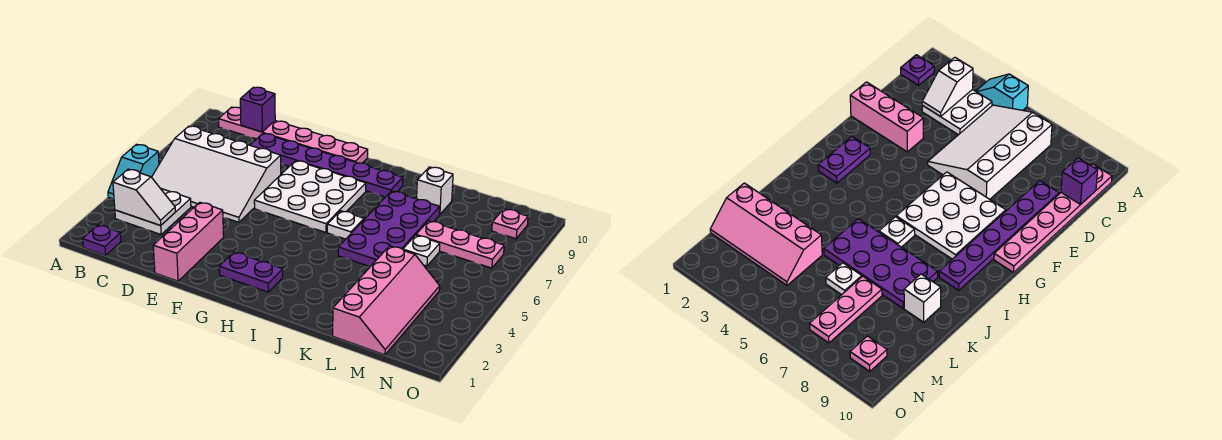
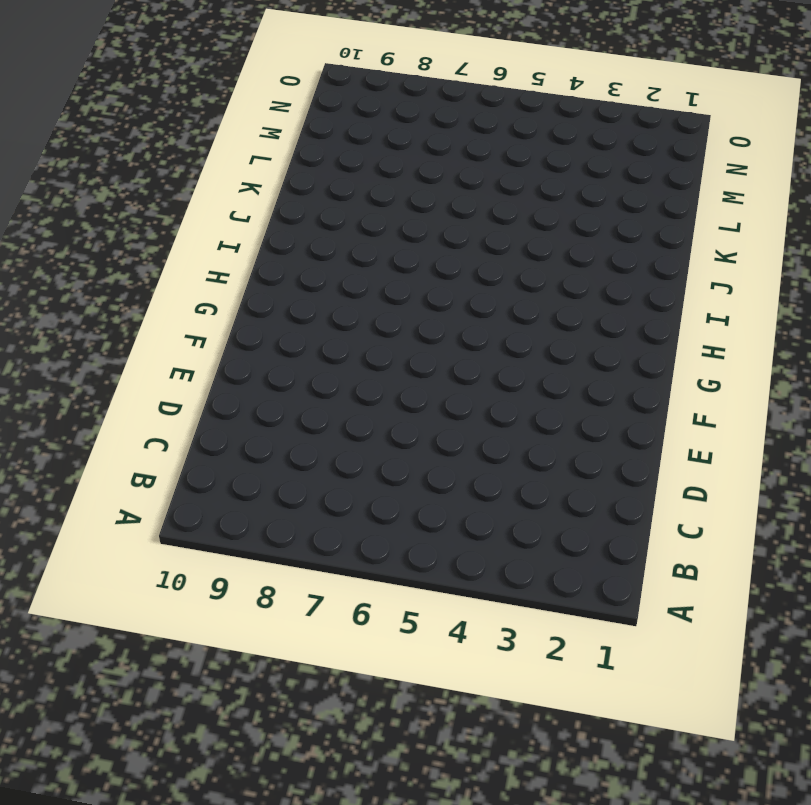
none -> cyan slope A4:A5 level 1 top 5
none -> purple plate B1 level 1
none -> white plate B3:C4 level 1

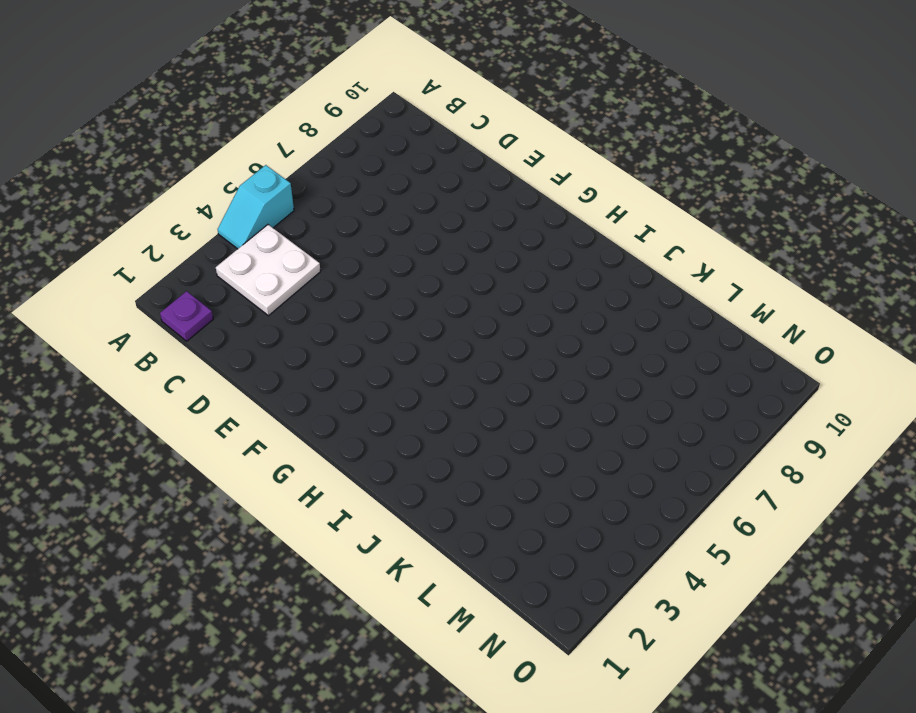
none -> white slope B5:E7 level 1 top 7
none -> pink plate B10:G10 level 1
none -> purple plate D9:I9 level 1

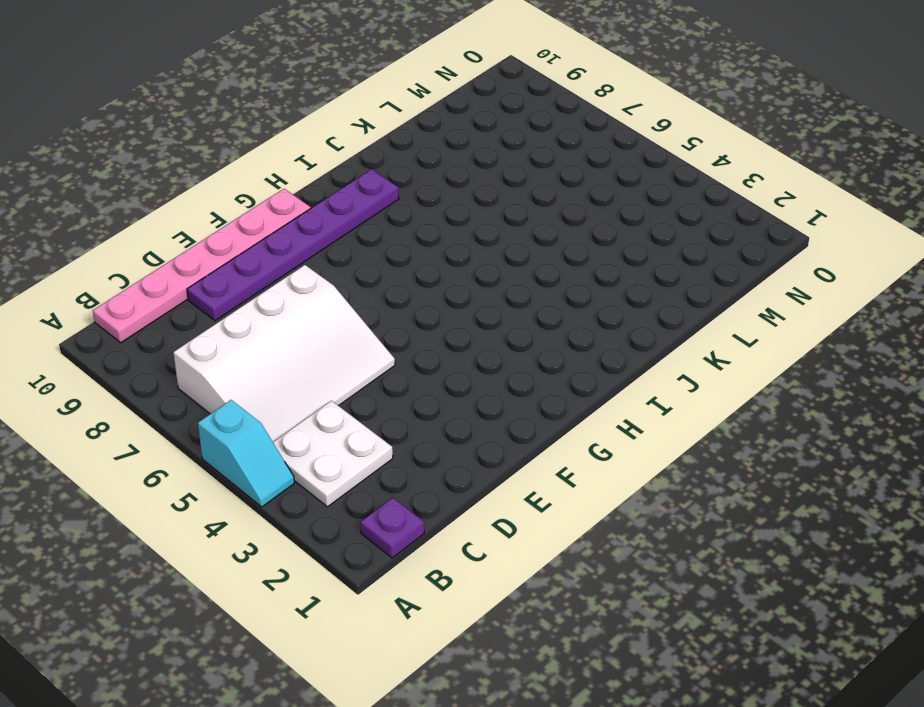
none -> pink brick E1:E3 level 1
none -> white plate F6:H8 level 1
none -> purple plate G2:H2 level 1

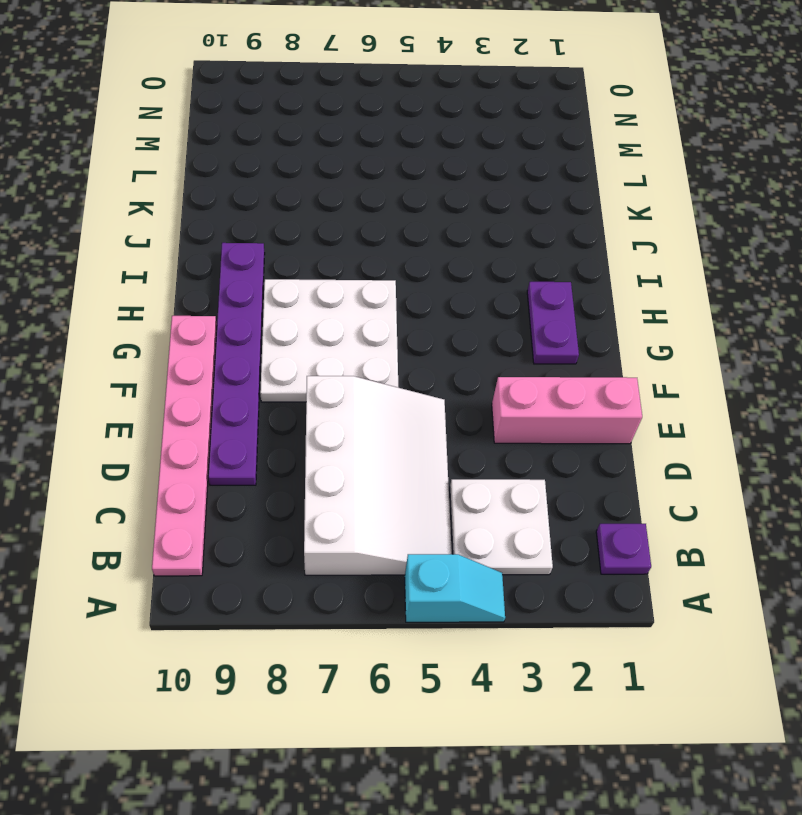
none -> white plate I6 level 1
none -> purple plate J5:K8 level 1
none -> white brick K9 level 1

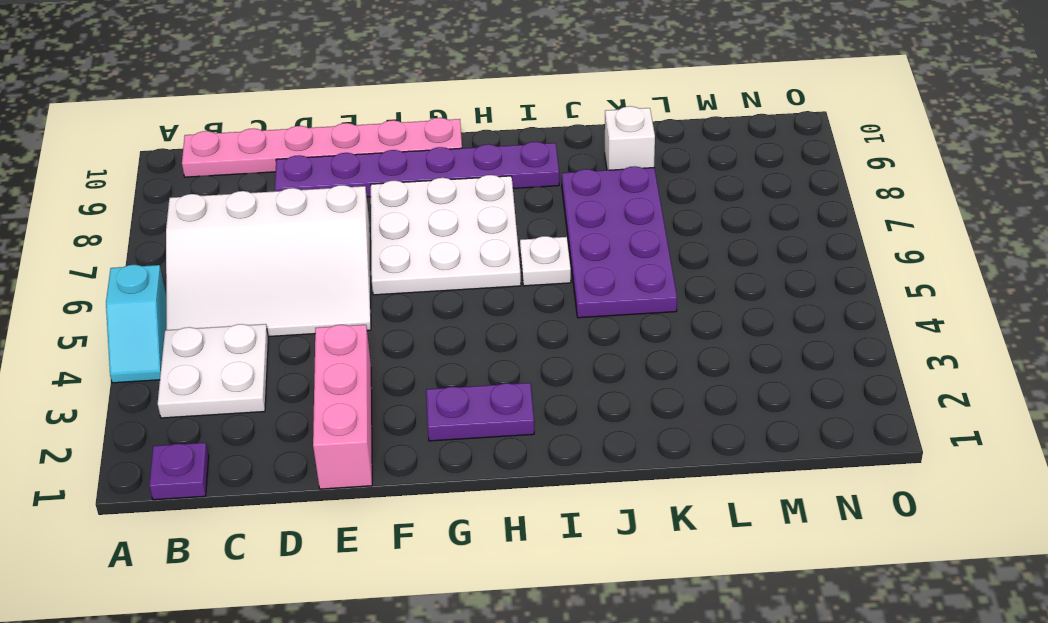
none -> pink slope L1:M4 level 1 top L
none -> white plate L6 level 1
none -> pink plate L7:N7 level 1

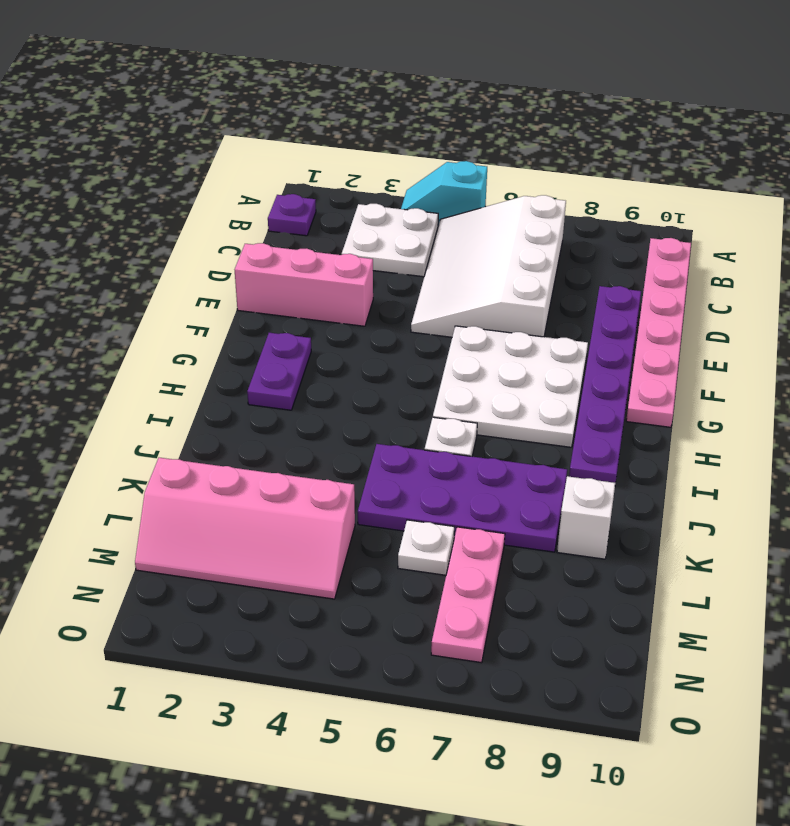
none -> pink plate N9 level 1
none -> white slope B3:C3 level 2 top B
none -> purple brick C10 level 2

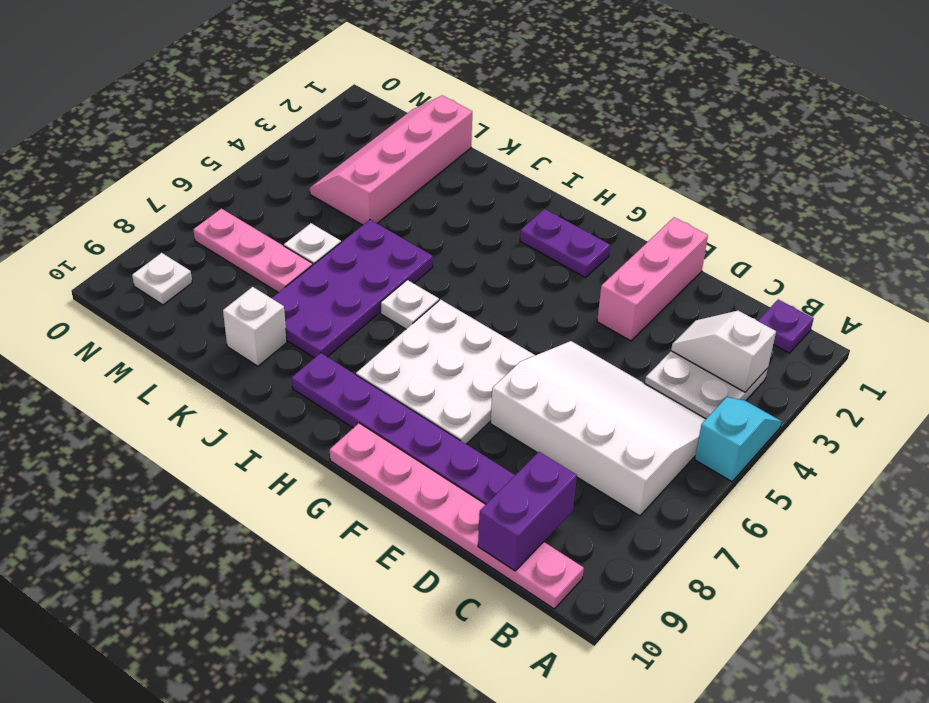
purple brick C9:C10 level 2 -> purple brick C10 level 2
white plate N9 level 1 -> pink plate N9 level 1

